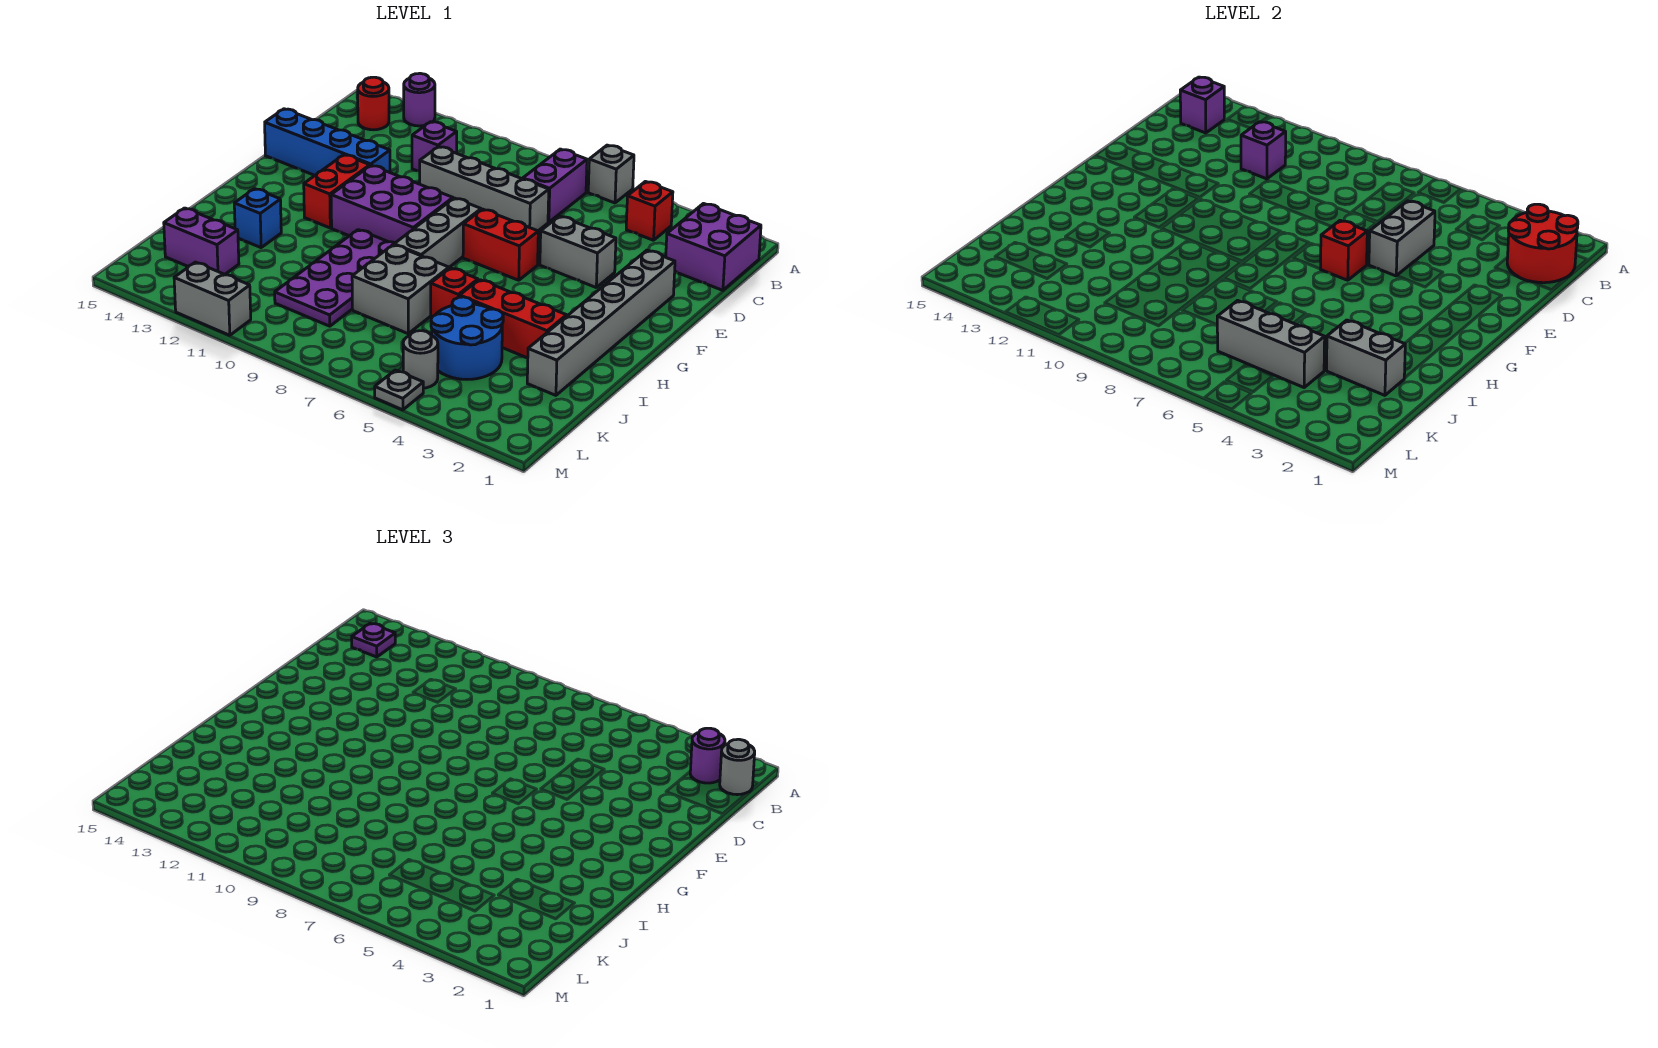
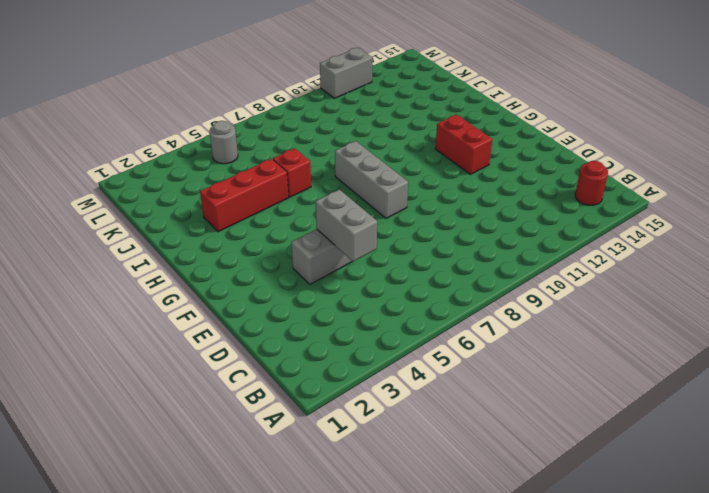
none -> grey brick A6 level 1
none -> purple round brick A13 level 1
none -> purple brick B1:C2 level 1
none -> red brick B4 level 1

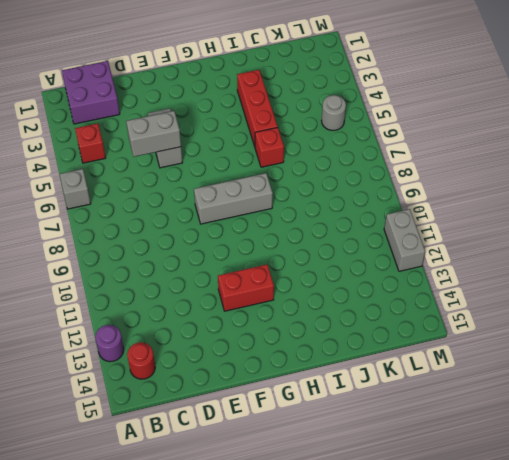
none -> purple brick B7:C7 level 1
none -> purple brick C11 level 1
none -> grey brick D7:D10 level 1
none -> grey brick E2:J2 level 1

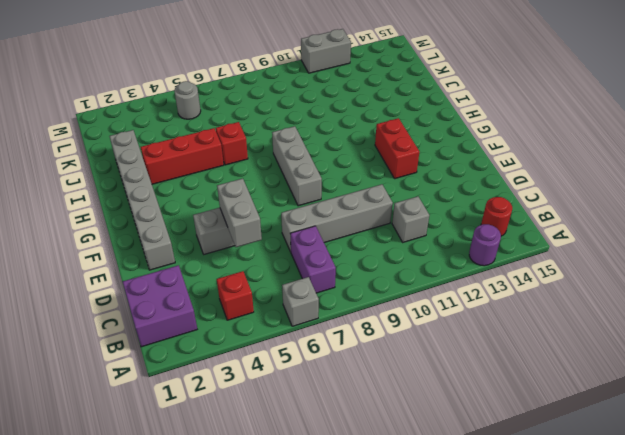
grey brick C11 level 1 -> purple brick C11 level 1
none -> blue brick E12:E15 level 1
none -> red brick F6:F7 level 1
none -> purple brick F9:G11 level 1
none -> purple plate H9:K10 level 1

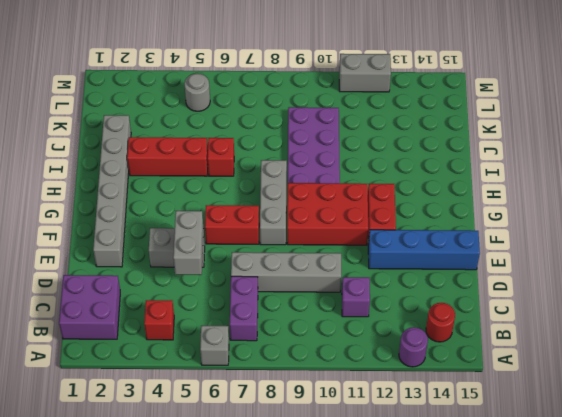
red brick F9:G11 level 1 -> purple brick F9:G11 level 1
none -> grey brick I7:J8 level 1
none -> blue brick I13 level 1
none -> blue round brick J4:K5 level 1
none -> purple brick K13:K14 level 1

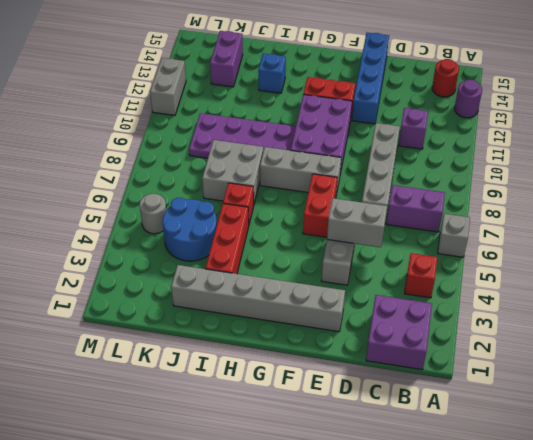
none -> grey plate M5 level 1
none -> red round brick B1:C2 level 2
none -> purple brick B14 level 2
none -> purple brick C11 level 2

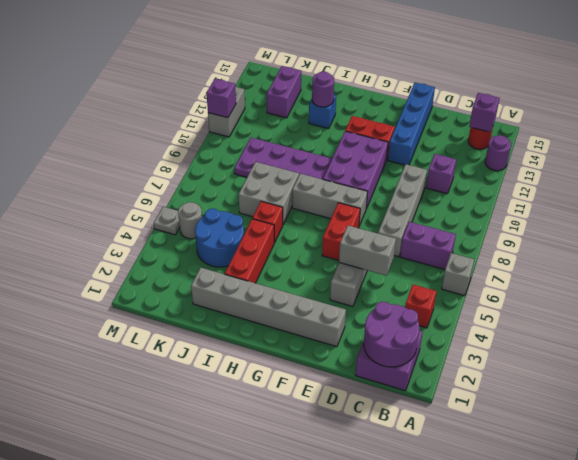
purple round brick B1:C2 level 2 -> red round brick B1:C2 level 2
purple round brick I13 level 2 -> purple round brick B2 level 3
purple brick M11 level 2 -> purple brick C11 level 2
none -> red brick F6 level 2
none -> grey brick J2:J3 level 2
none -> grey brick K4:K6 level 2
none -> grey round brick B1 level 3

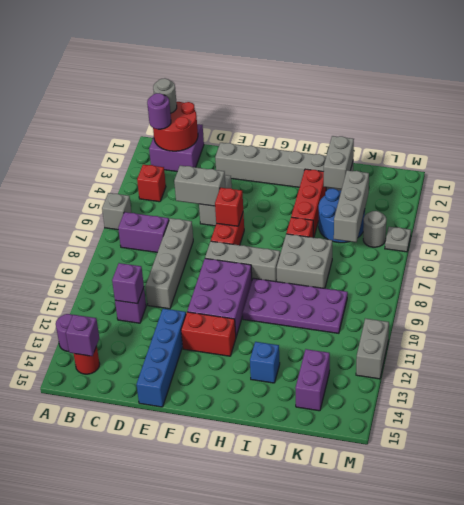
none -> purple plate B14 level 3

